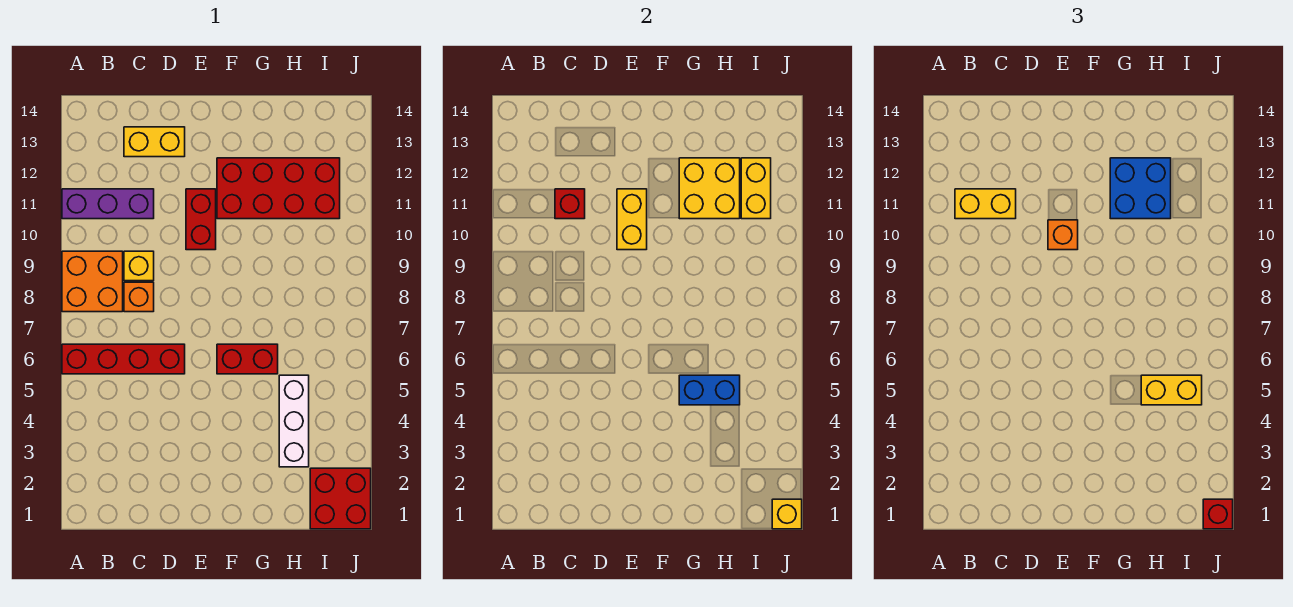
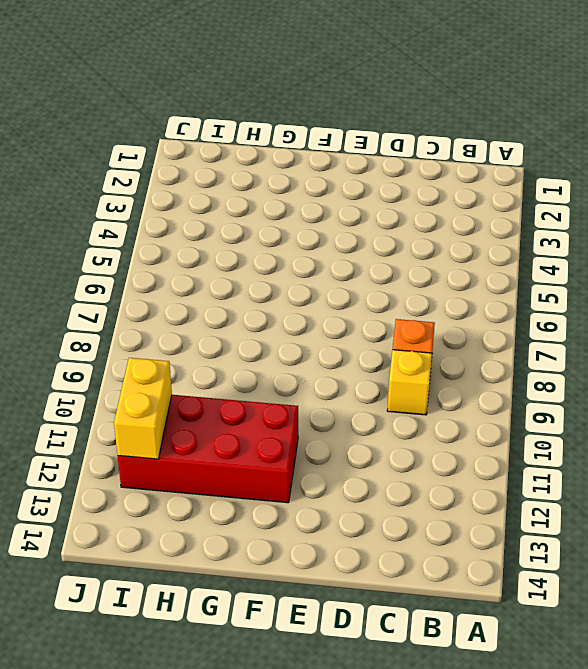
none -> red brick A6:D6 level 1
none -> orange brick A8:B9 level 1
none -> purple brick A11:C11 level 1

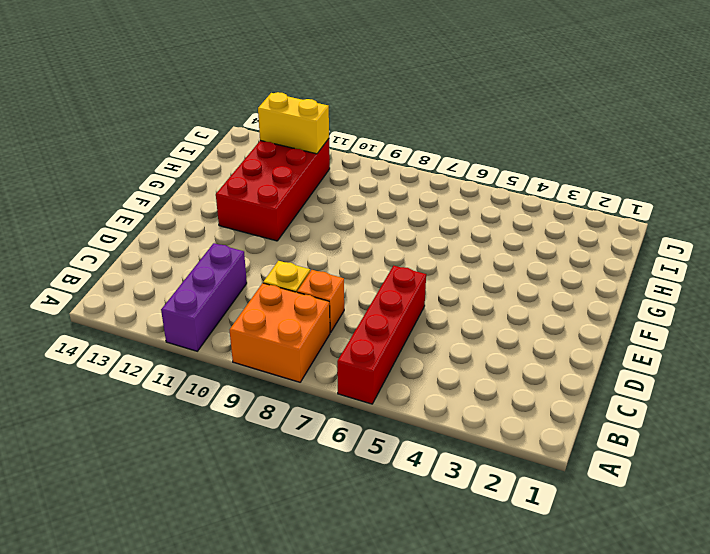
none -> yellow brick C13:D13 level 1
none -> red brick E10:E11 level 1
none -> red brick F6:G6 level 1

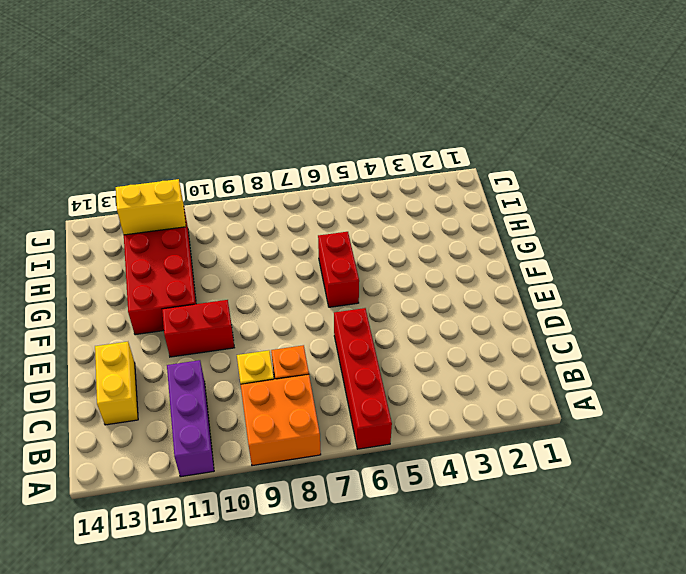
none -> white brick H3:H5 level 1
none -> red brick I1:J2 level 1
none -> red brick C11 level 2

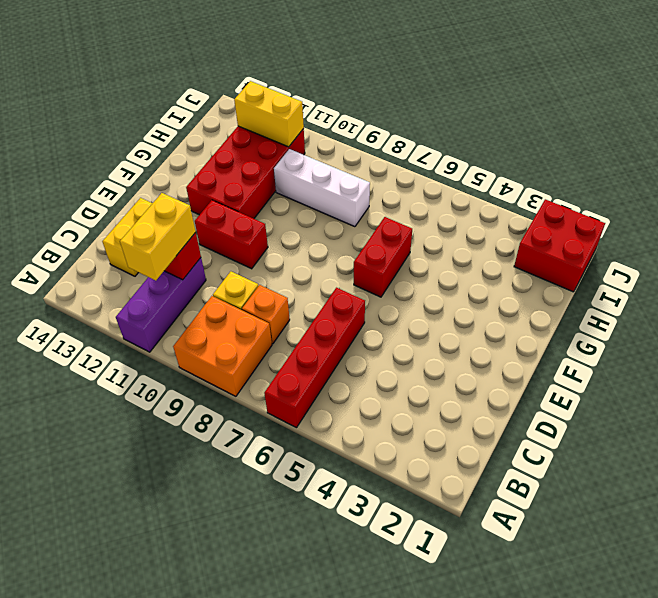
white brick H8:H10 level 1 -> white brick H3:H5 level 1
none -> yellow brick E10:E11 level 2
none -> blue brick G5:H5 level 2
none -> yellow brick G11:H12 level 2

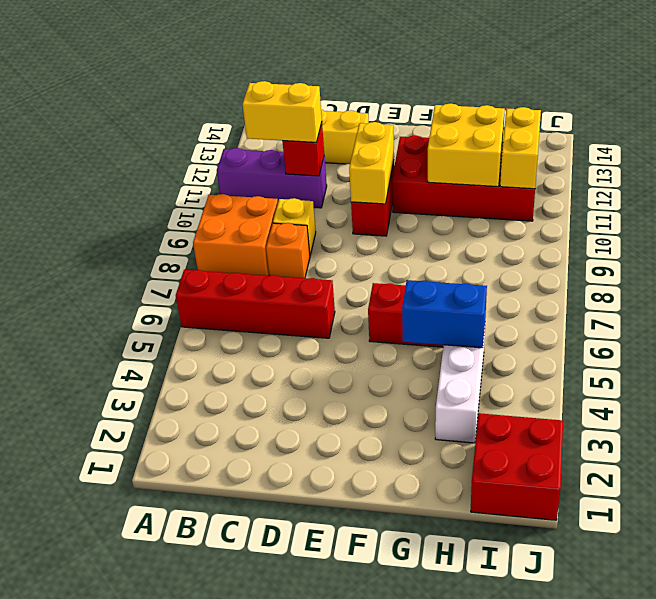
none -> yellow brick J1 level 2
none -> orange brick E10 level 3
none -> blue brick G11:H12 level 3

